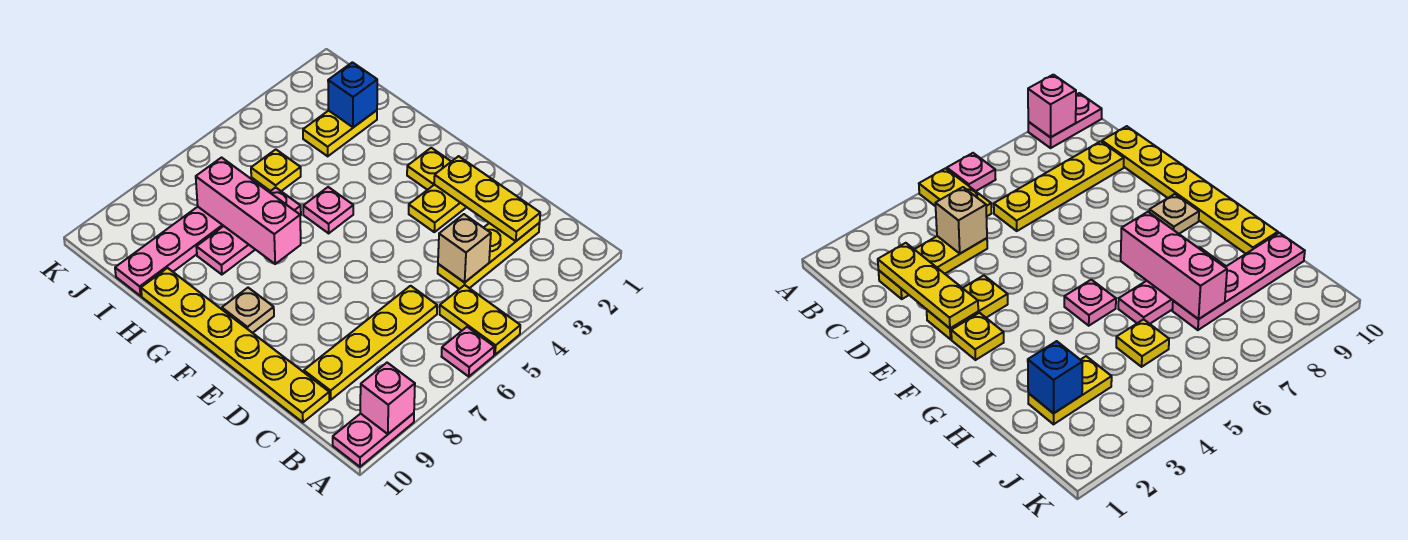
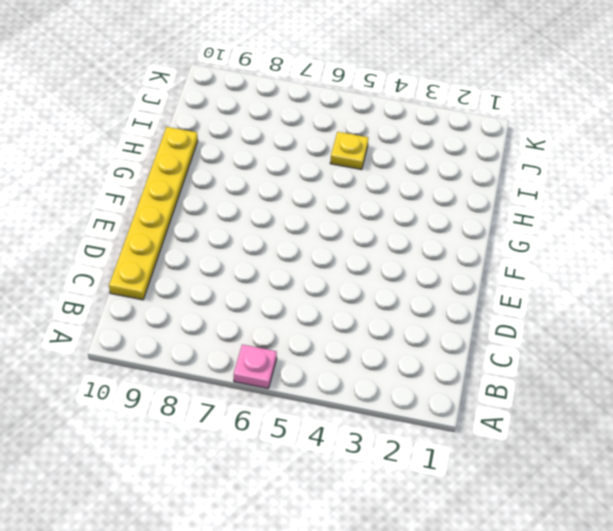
none -> yellow plate A5:B5 level 1
none -> pink plate A9:A10 level 1
none -> yellow plate C2:C4 level 1

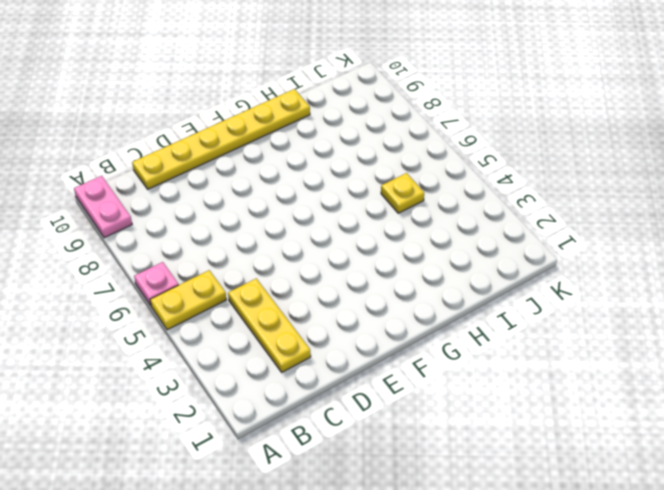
none -> yellow plate C6:C9 level 1
none -> yellow plate E2:E3 level 1
none -> yellow plate F2 level 1

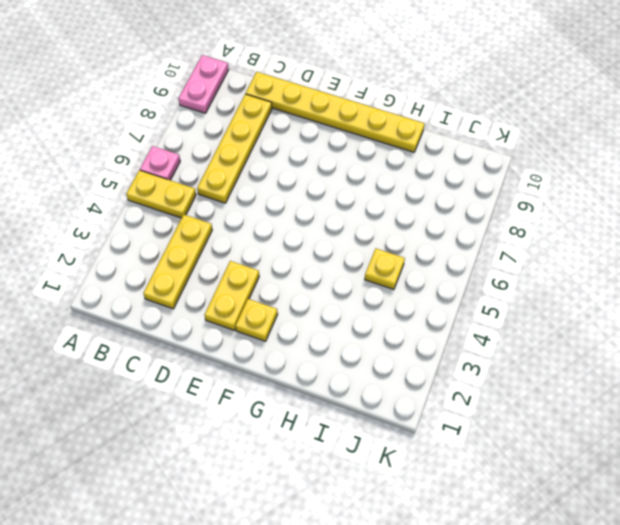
none -> tan plate F9 level 1
none -> pink plate G5 level 1
none -> pink plate H6:H8 level 1

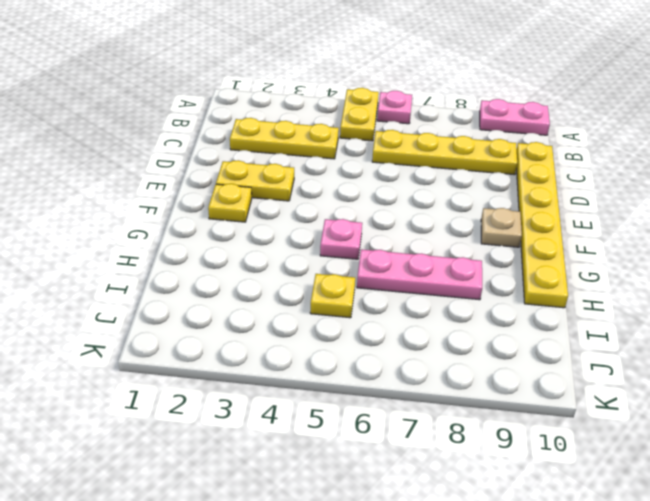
none -> yellow plate I2:I3 level 1
none -> pink plate I7:I10 level 1
none -> pink brick A9 level 2

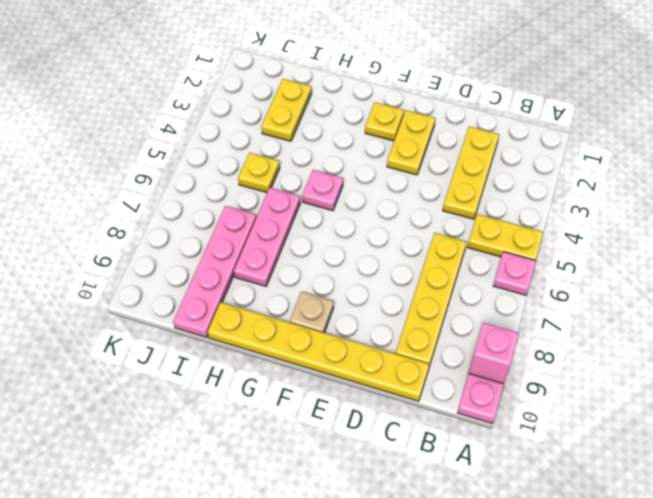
none -> yellow plate C2:E2 level 2
none -> tan brick C4 level 2
none -> pink brick G7:I7 level 2

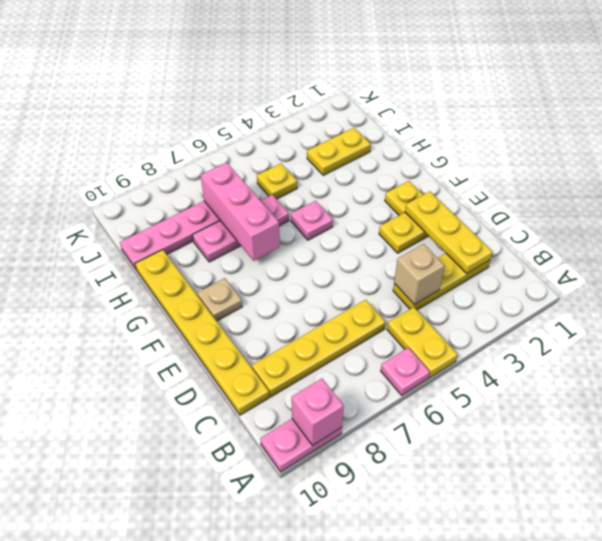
none -> blue brick I2 level 2

